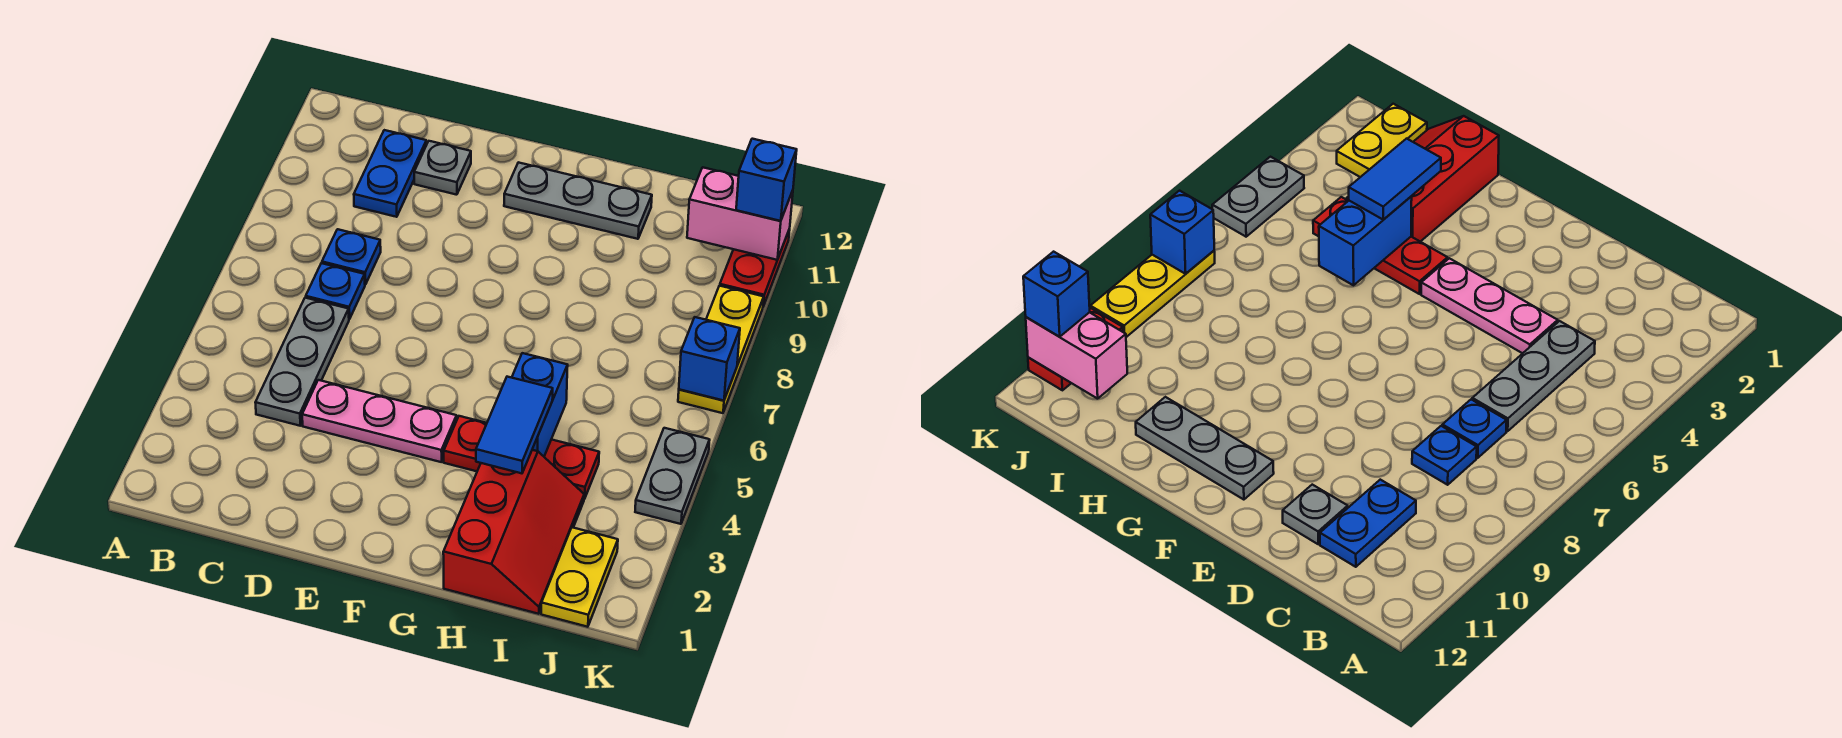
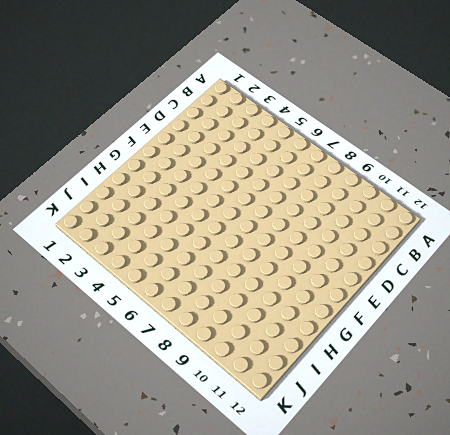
none -> grey plate C4:C6 level 1
none -> blue plate C7 level 1
none -> blue plate C8 level 1

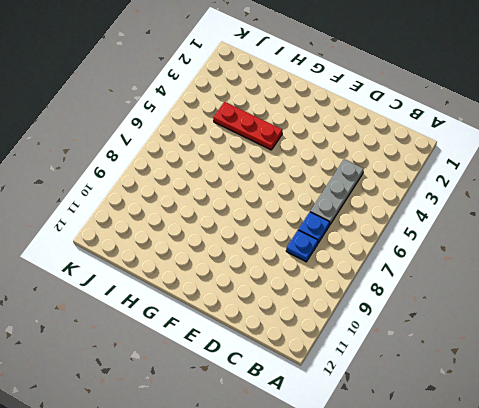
none -> blue plate C10:C11 level 1
none -> pink plate D4:F4 level 1
none -> grey plate D11 level 1

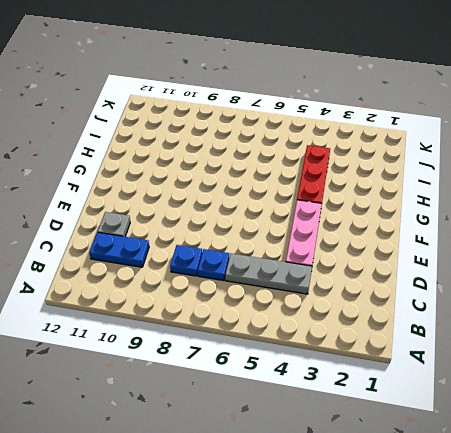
none -> grey plate F11:H11 level 1
none -> red slope H1:I3 level 1 top H
none -> yellow plate J1:J2 level 1

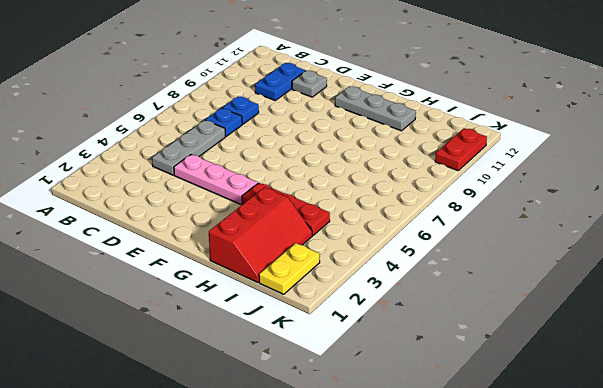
none -> grey plate K4:K5 level 1
none -> yellow plate K7:K9 level 1
none -> blue brick H4:H5 level 2

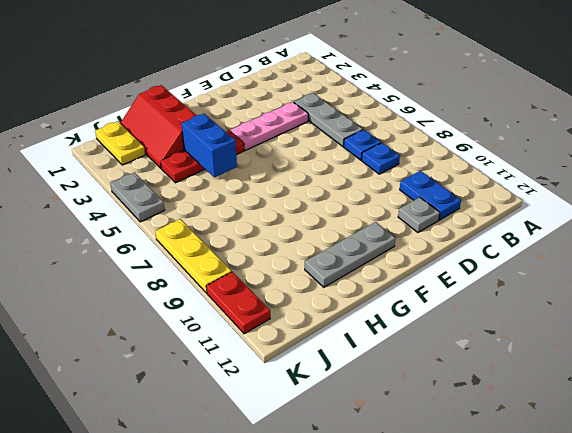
none -> pink brick J11:K11 level 2
none -> blue brick K7 level 2
none -> blue tile H3:H4 level 3

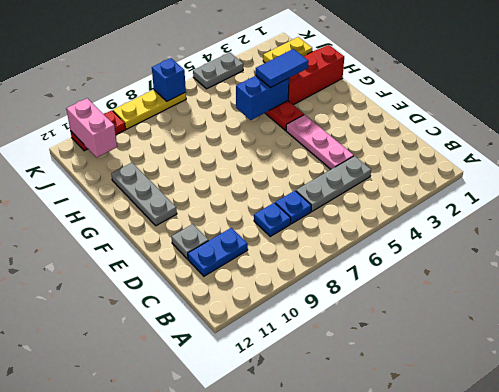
none -> blue brick K11 level 3

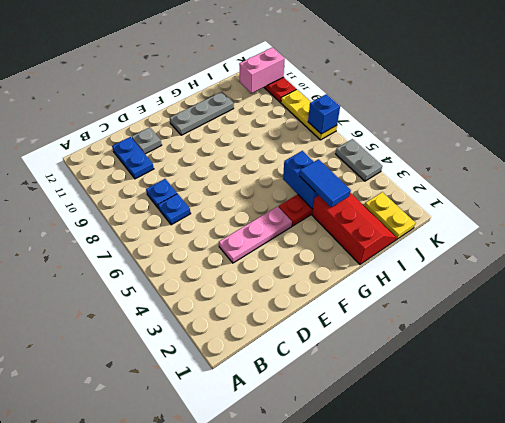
none -> grey plate C4:C6 level 1
none -> blue brick K11 level 3

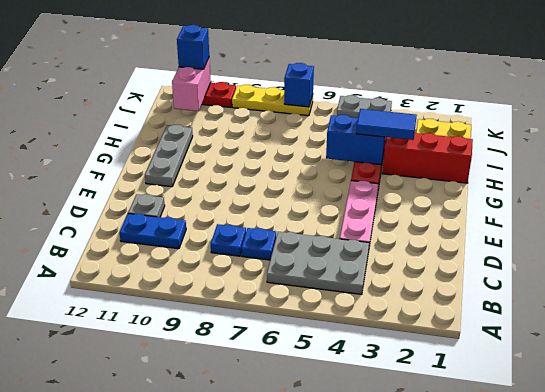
grey plate B4:C6 level 1 -> grey plate C4:C6 level 1

